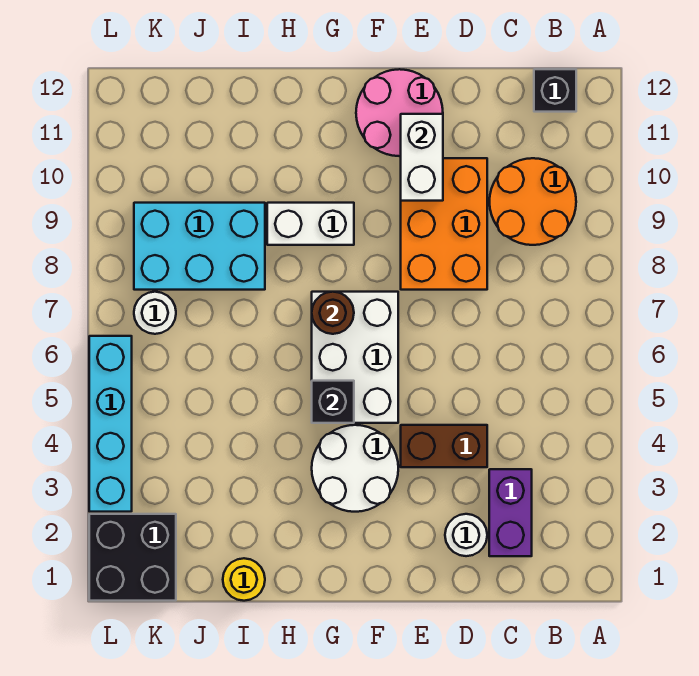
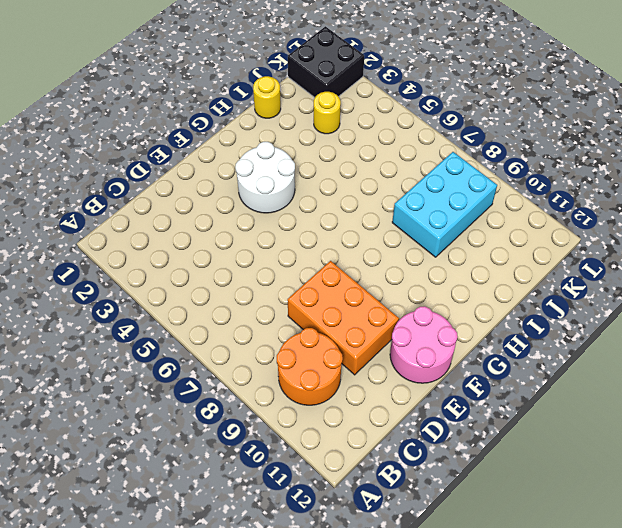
yellow round brick J3 level 1 -> none
none -> black brick B12 level 1
none -> purple brick C2:C3 level 1
none -> white round brick D2 level 1

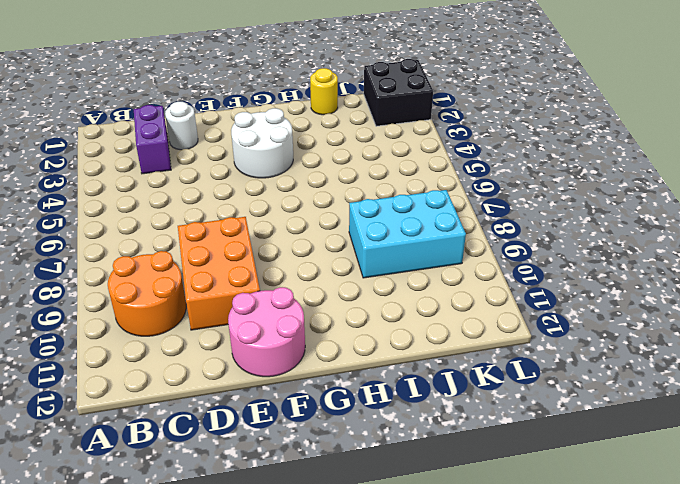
none -> black brick B12 level 1
none -> brown brick D4:E4 level 1
none -> white brick F5:G7 level 1

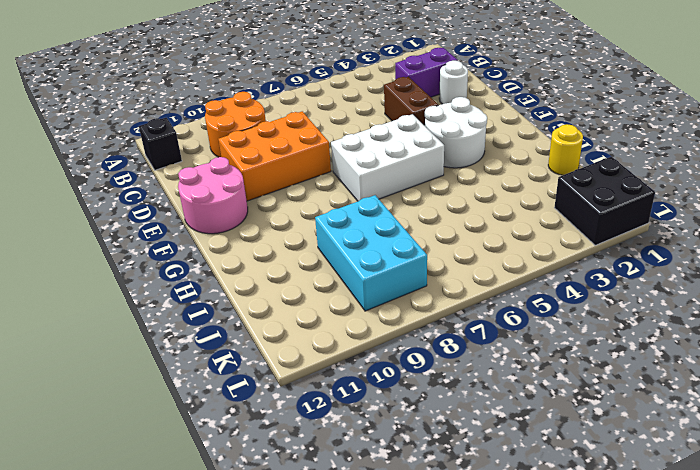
none -> white brick G9:H9 level 1
none -> white round brick K7 level 1
none -> cyan brick L3:L6 level 1

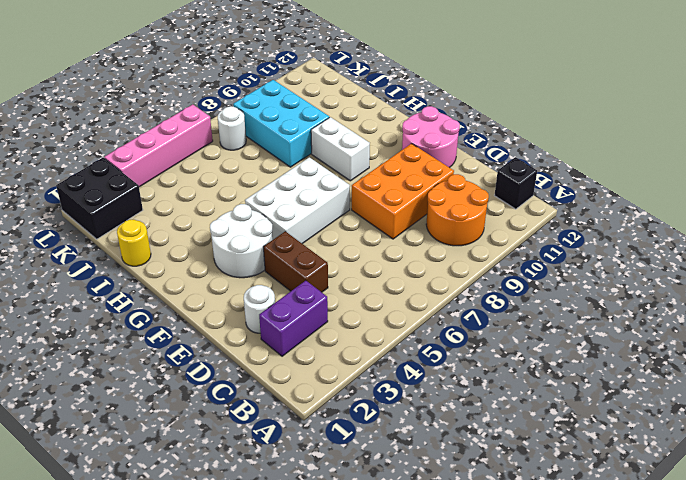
pink brick L3:L6 level 1 -> cyan brick L3:L6 level 1
none -> white brick E10:E11 level 2
none -> black brick G5 level 2
none -> brown round brick G7 level 2

